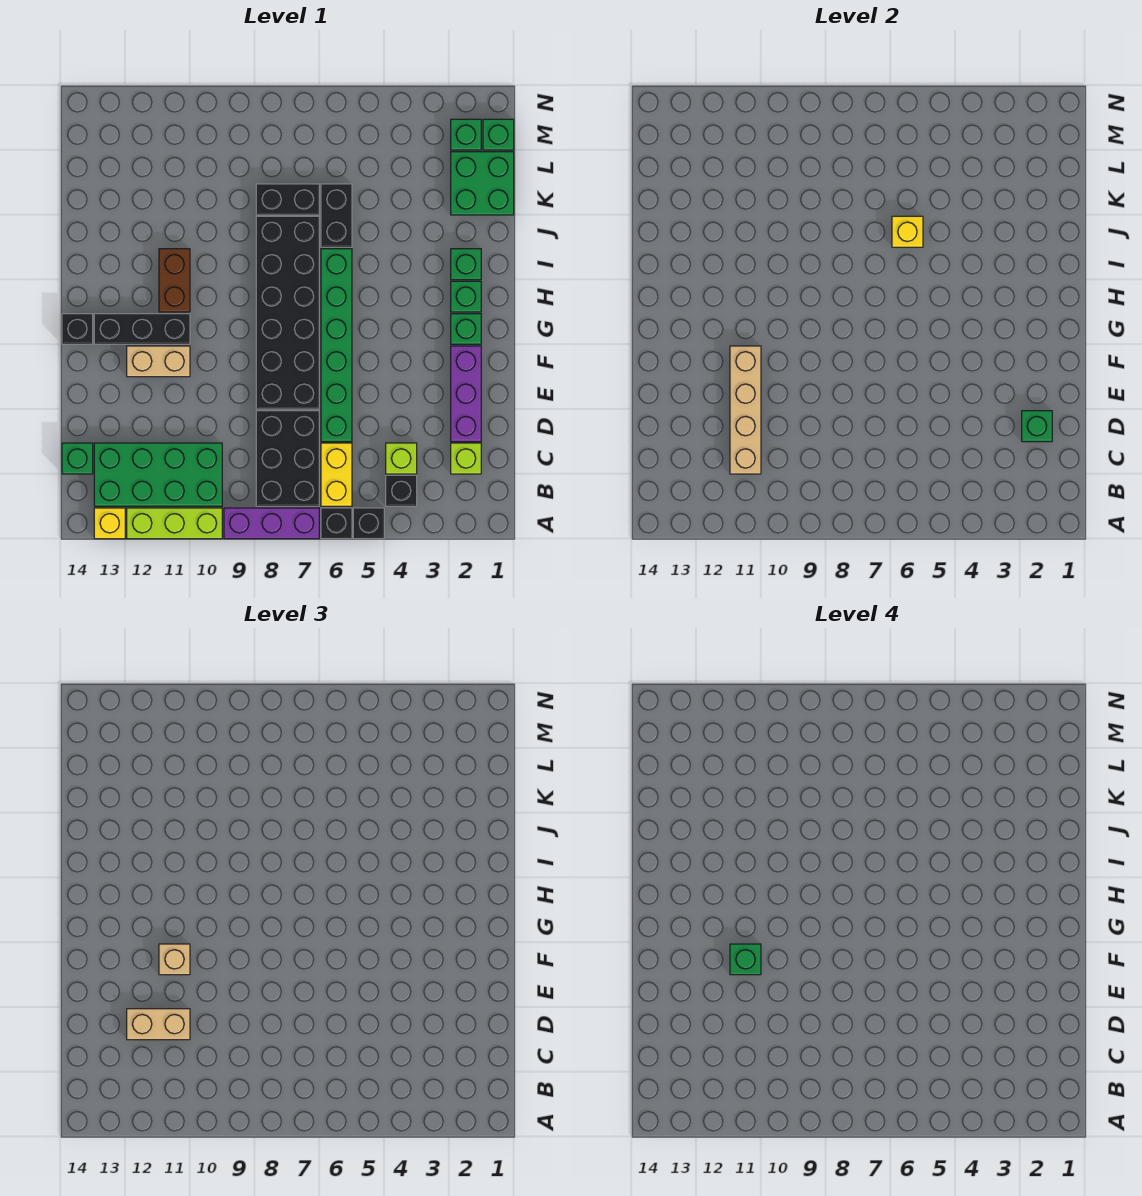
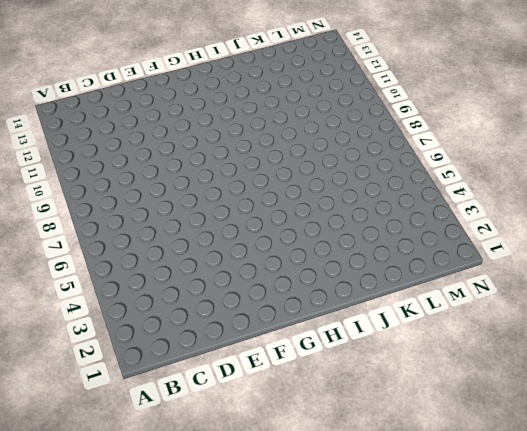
none -> black brick A5 level 1
none -> black brick A6 level 1
none -> purple brick A7:A9 level 1
none -> lime brick A10:A12 level 1

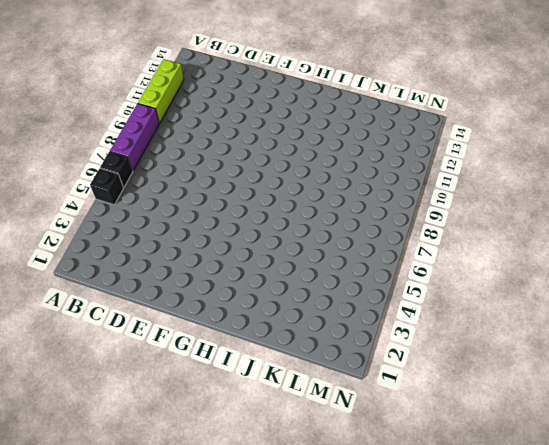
none -> yellow brick A13 level 1
none -> black brick B4 level 1
none -> yellow brick B6:C6 level 1
none -> black brick B7:D8 level 1

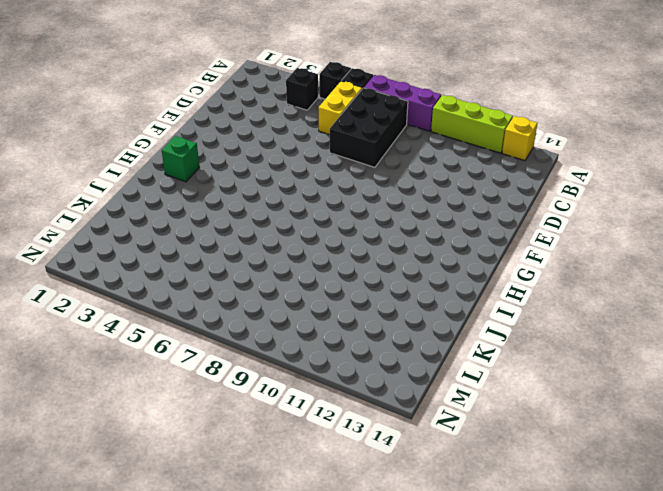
none -> green brick B10:C13 level 1
none -> lime brick C2 level 1
none -> lime brick C4 level 1
none -> green brick C14 level 1

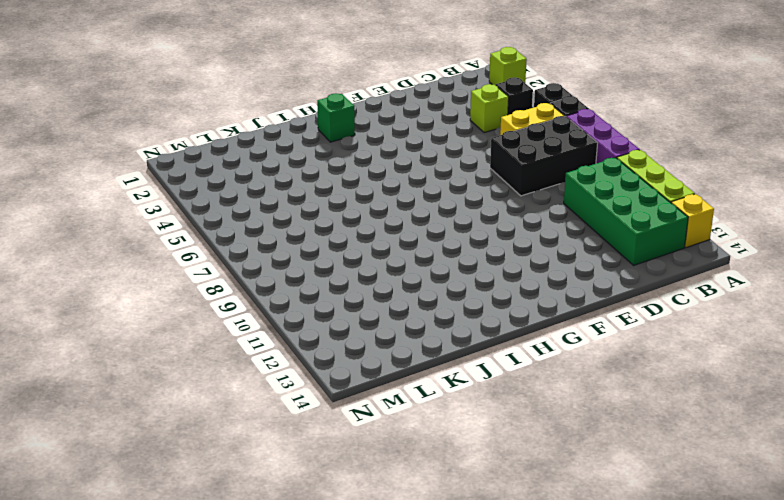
lime brick A2 level 1 -> lime brick C2 level 1
none -> green brick C14 level 1
none -> purple brick D2:F2 level 1
none -> green brick D6:I6 level 1
none -> black brick E7:J8 level 1

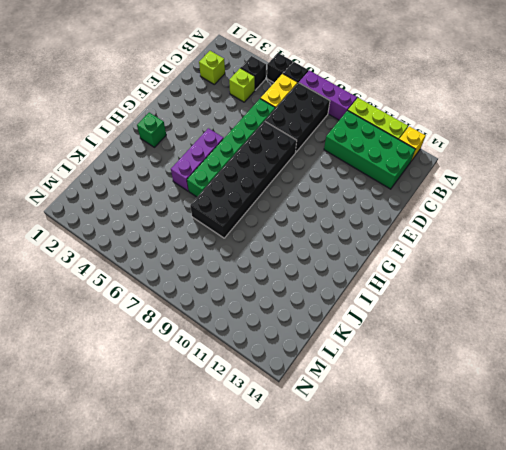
purple brick G5:I5 level 1 -> purple brick D2:F2 level 1
none -> green brick C14 level 1
none -> tan brick F11:F12 level 1
none -> green brick G2 level 1
none -> black brick G11:G13 level 1

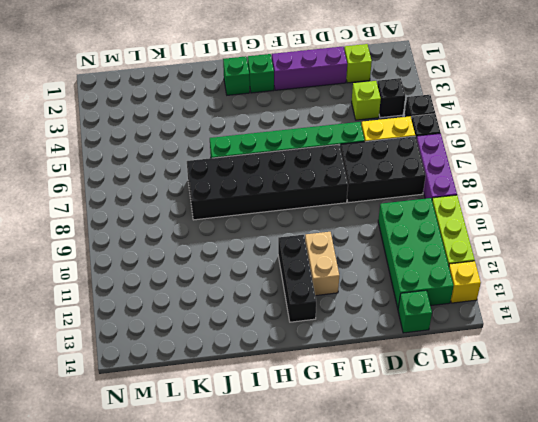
none -> black brick G14 level 1
none -> brown brick H11:I11 level 1
none -> green brick I2 level 1
none -> black brick J6:K6 level 1

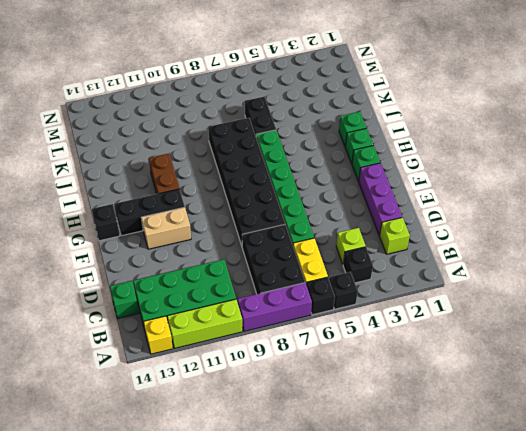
none -> green brick K1:L2 level 1
none -> black brick K7:K8 level 1
none -> green brick M1 level 1
none -> green brick M2 level 1

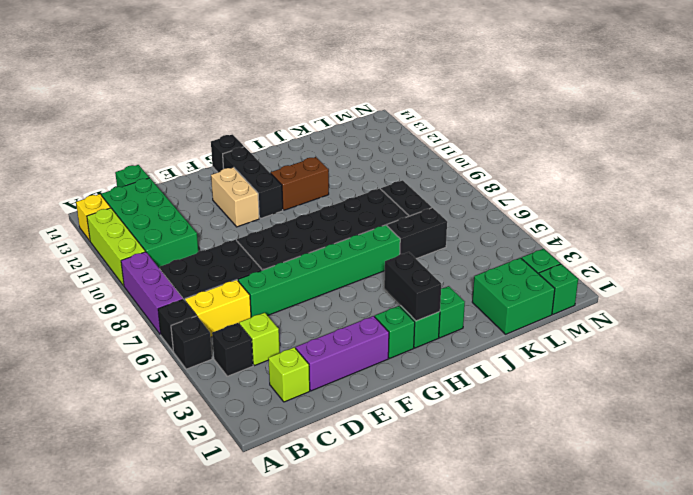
black brick H2:H3 level 2 -> none
none -> tan brick C11:F11 level 2
none -> green brick D2 level 2
none -> yellow brick J6 level 2
none -> tan brick D11:D12 level 3

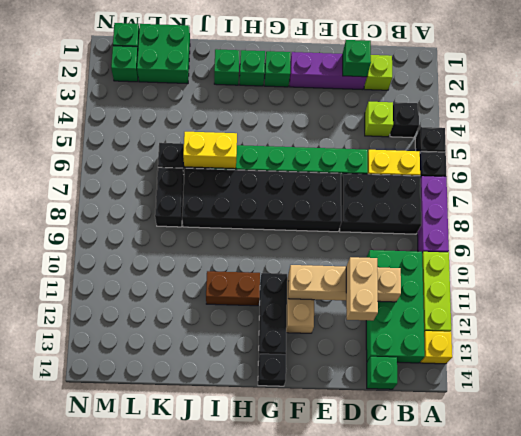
yellow brick I6:J6 level 2 -> yellow brick J6 level 2
none -> tan brick F11 level 3
none -> green brick F11 level 4

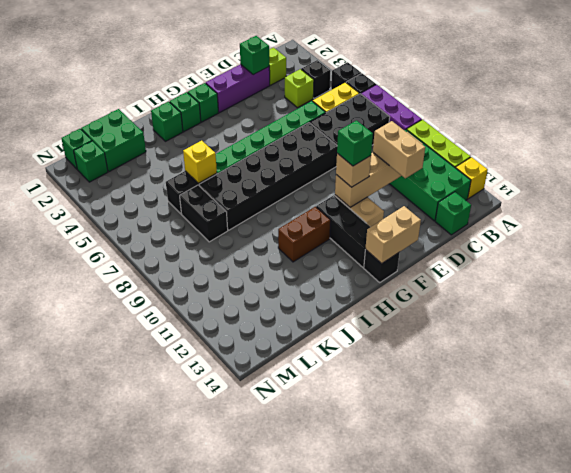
tan brick F14:G14 level 2 -> none

